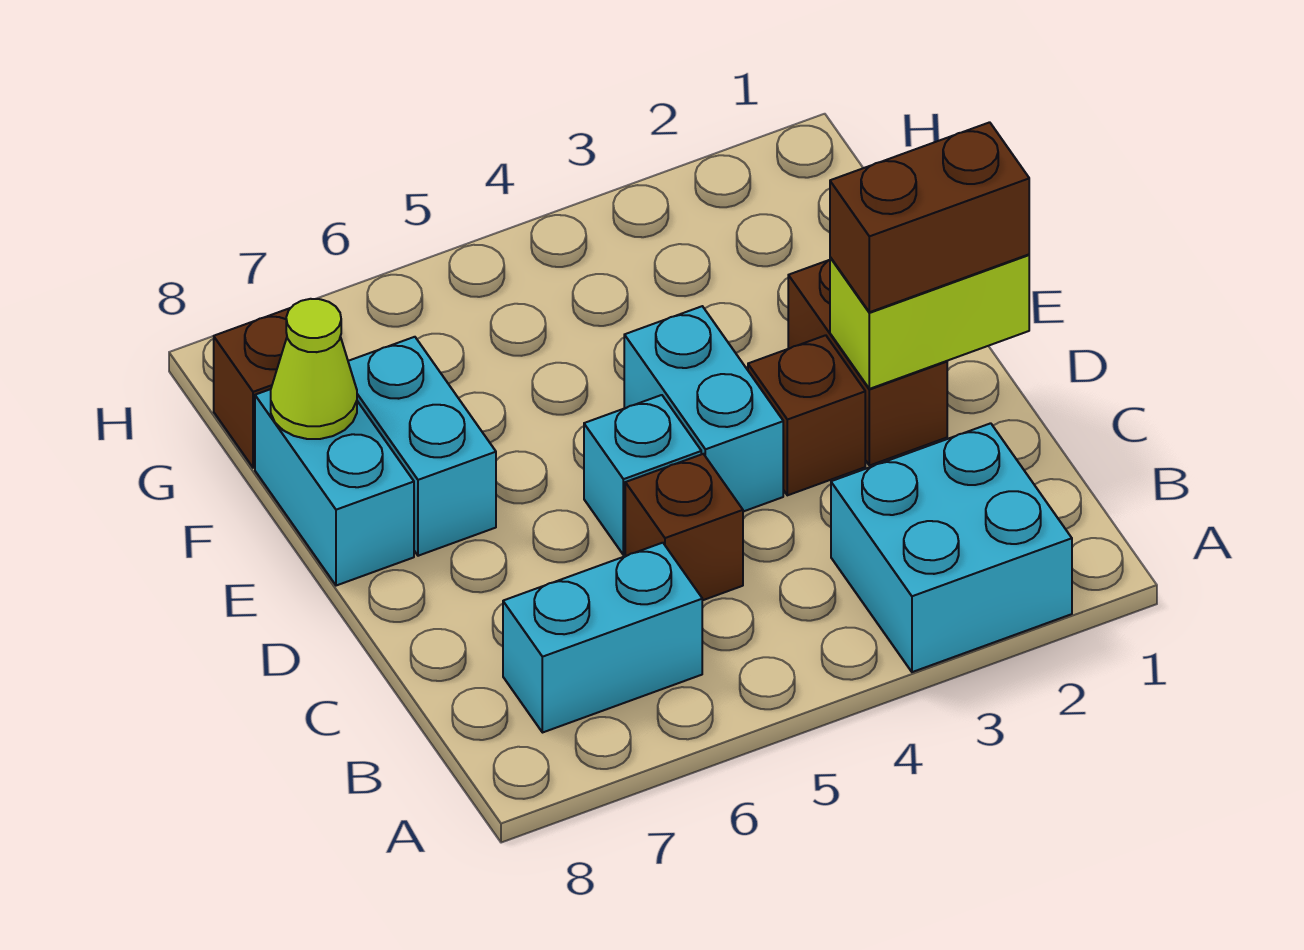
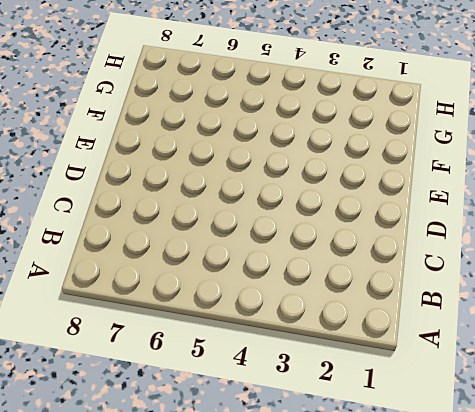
none -> cyan brick A2:B3 level 1
none -> cyan brick B6:B7 level 1
none -> brown brick C5 level 1

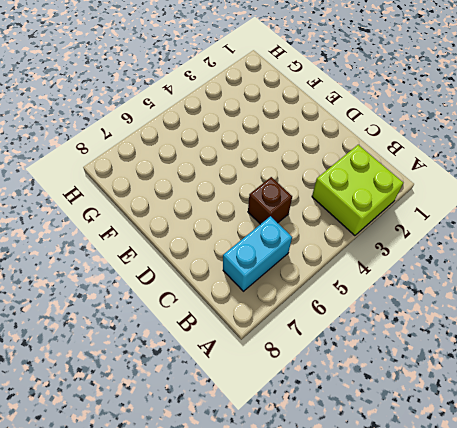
lime brick A2:B3 level 1 -> cyan brick A2:B3 level 1
none -> brown brick D2:E2 level 1
none -> brown brick D3 level 1
none -> cyan brick D4:E4 level 1

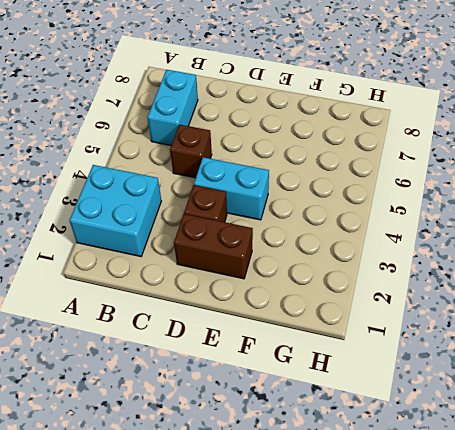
none -> cyan brick D5 level 1
none -> cyan brick E7:F7 level 1
none -> cyan brick E8:F8 level 1

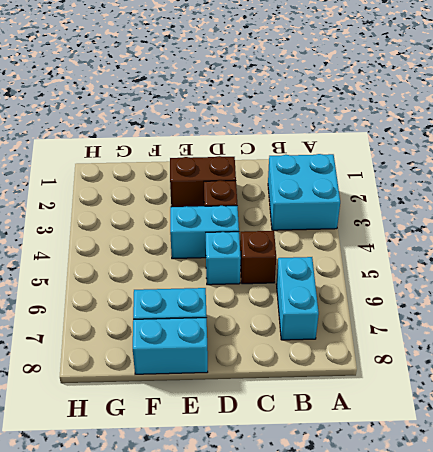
none -> brown brick G8 level 1
none -> lime brick D1:D2 level 2
none -> lime cone F8 level 2

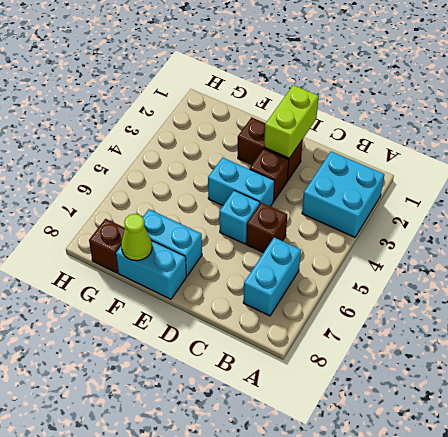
none -> brown brick D1:D2 level 3

